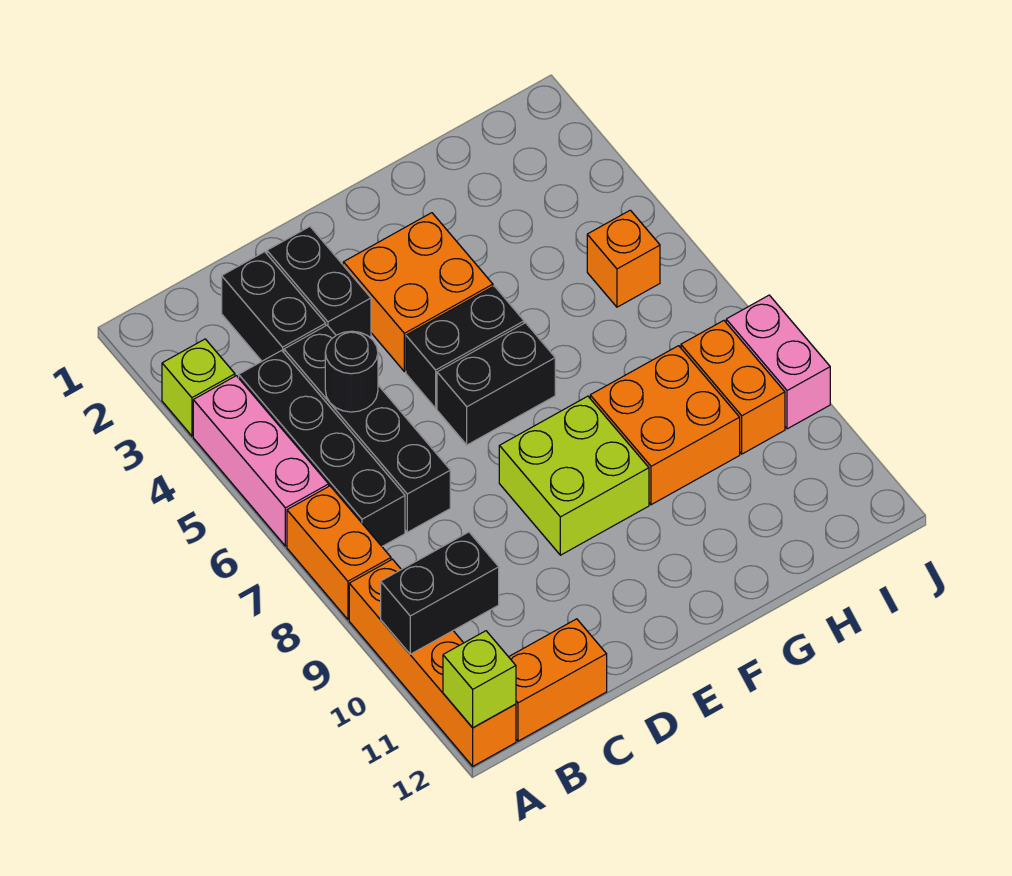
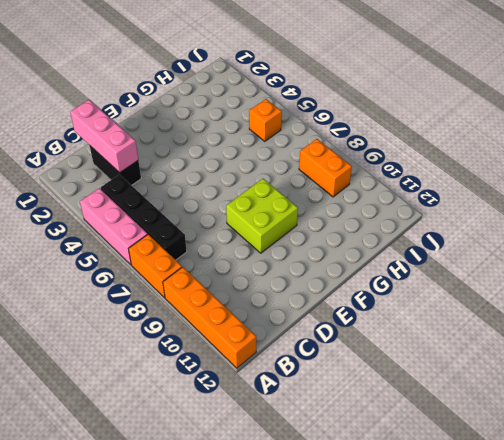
pink brick C1:C3 level 2 -> none
none -> lime brick A3 level 1
none -> orange brick B12:C12 level 1
none -> black brick C4:C7 level 1

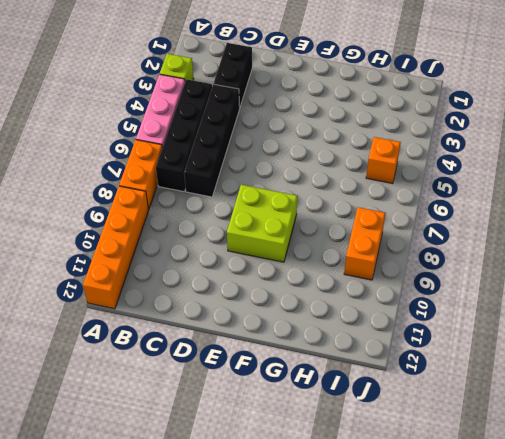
none -> orange brick B12:C12 level 1
none -> black brick D2:D3 level 1
none -> orange brick E3:F4 level 1

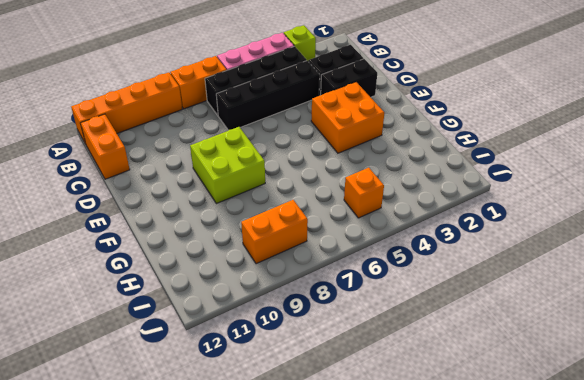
none -> black brick E5:F5 level 1
none -> black brick E6:F6 level 1
none -> orange brick G8:H9 level 1

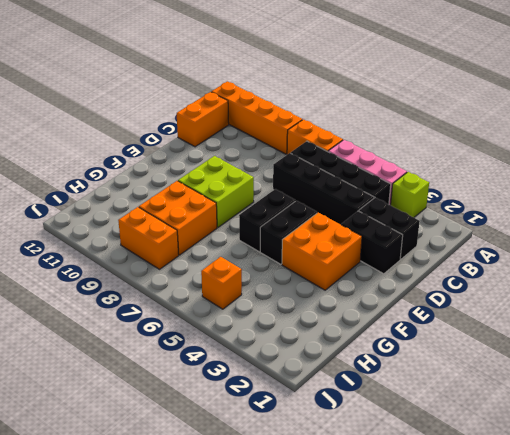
none -> pink brick J8:J9 level 1
none -> black brick A10:B10 level 2
none -> lime brick A12 level 2

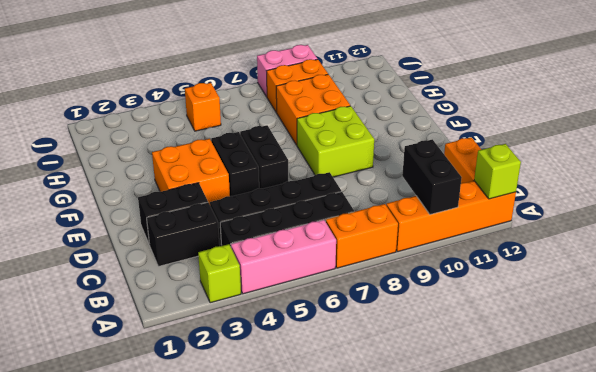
none -> black round brick C5 level 2

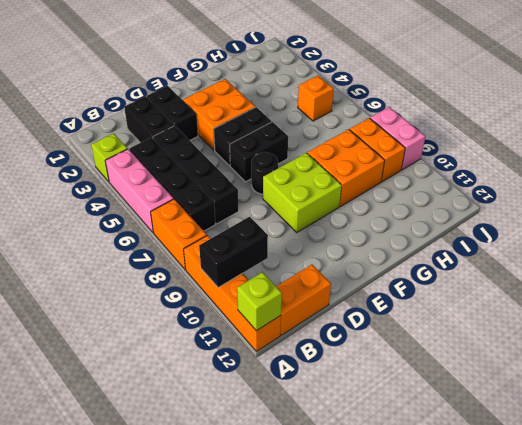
black round brick E7 level 1 -> black round brick C5 level 2

